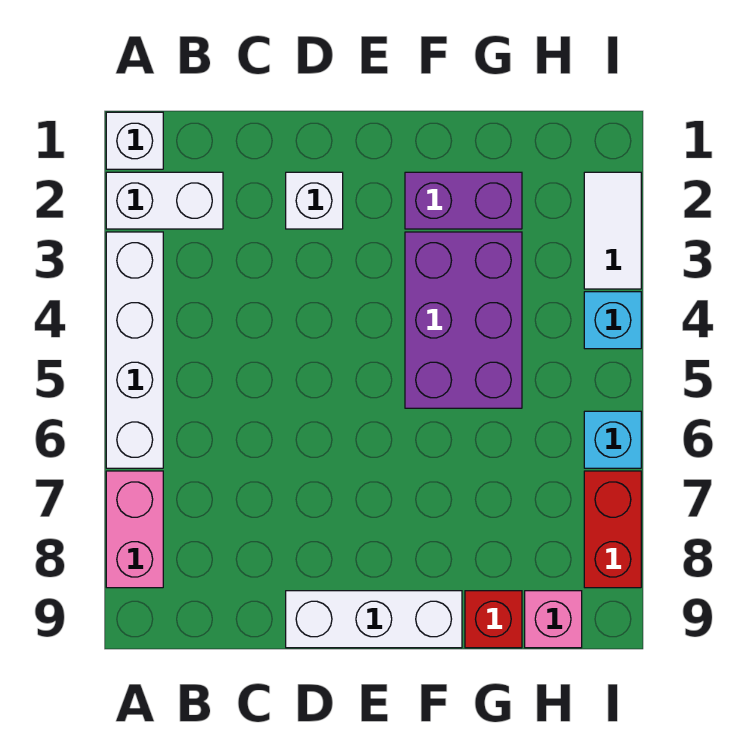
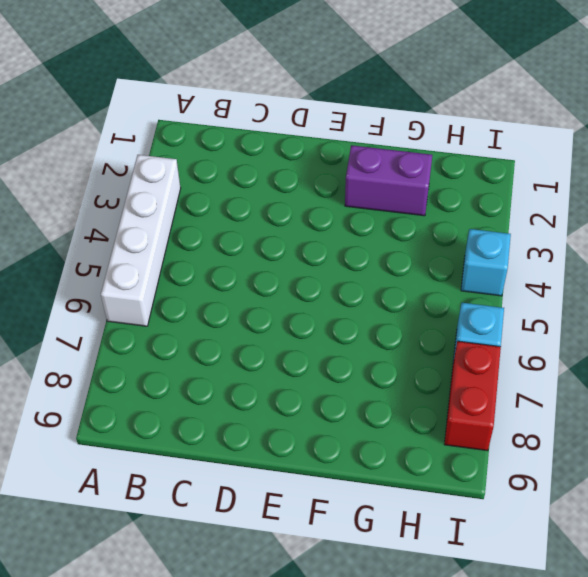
none -> white brick A1 level 1
none -> white brick A2:B2 level 1
none -> pink brick A7:A8 level 1

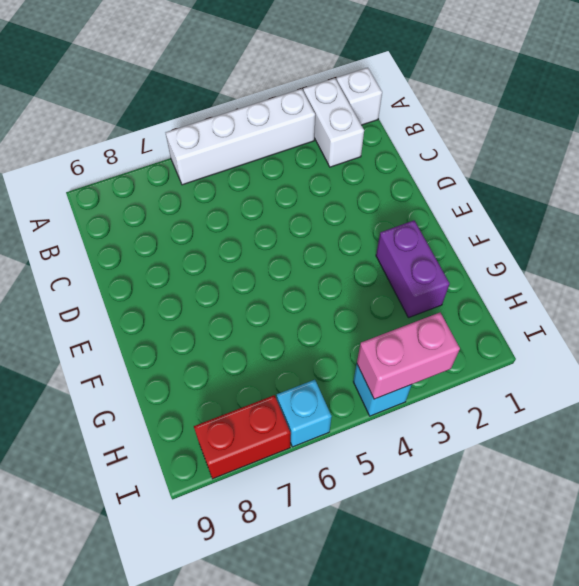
pink brick I3:I4 level 2 -> pink brick A7:A8 level 1
none -> white brick D2 level 1
none -> white brick D9:F9 level 1
none -> purple brick F3:G5 level 1

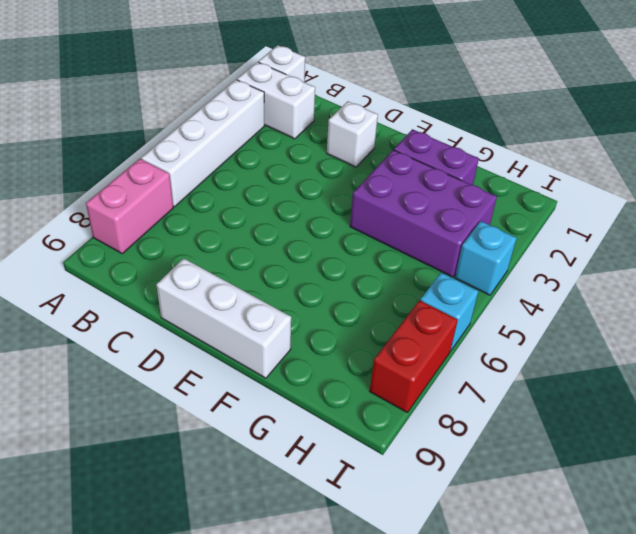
purple brick F3:H4 level 1 -> purple brick F3:G5 level 1
none -> red brick G9 level 1
none -> pink brick H9 level 1
none -> white tile I2:I3 level 1

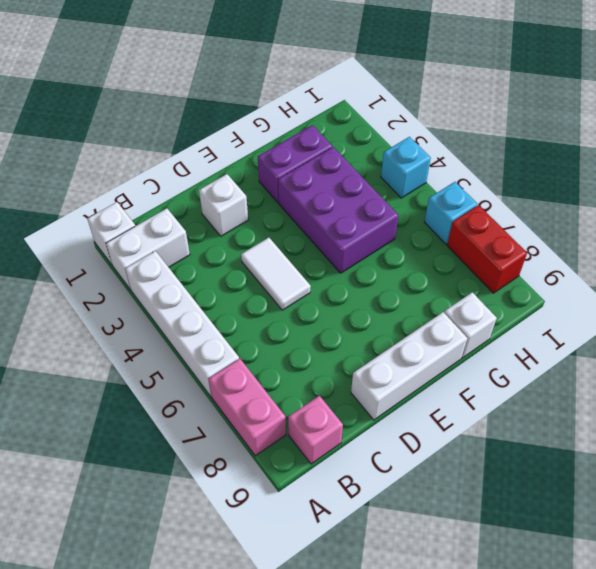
pink brick B9 level 1 -> pink brick H9 level 1
white tile D4:D5 level 1 -> white tile I2:I3 level 1
white brick G9 level 1 -> red brick G9 level 1

